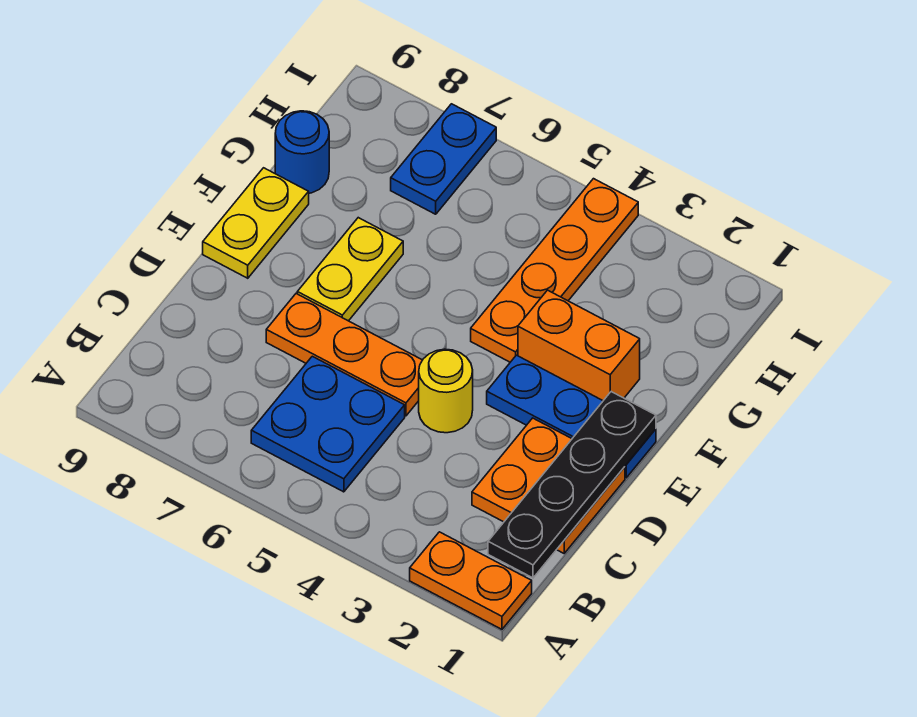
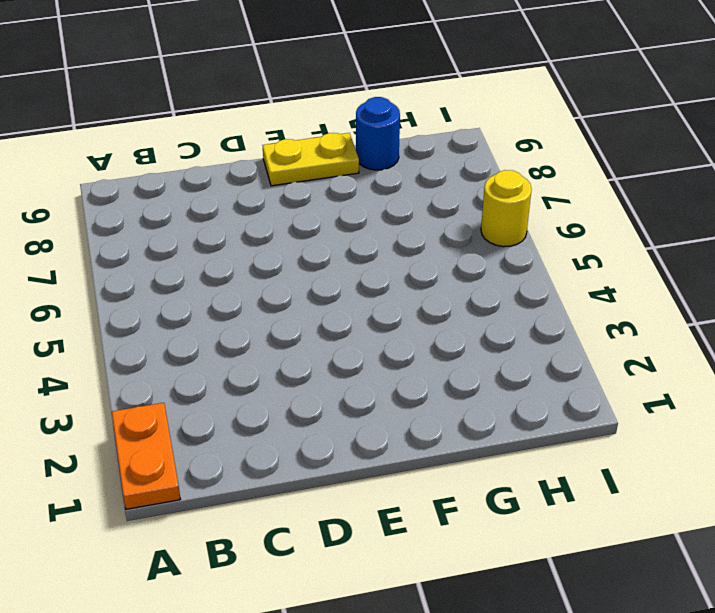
yellow round brick I6 level 1 -> yellow round brick D4 level 1
none -> blue plate B5:C6 level 1
none -> orange plate C1:D2 level 1
none -> orange plate D5:D7 level 1

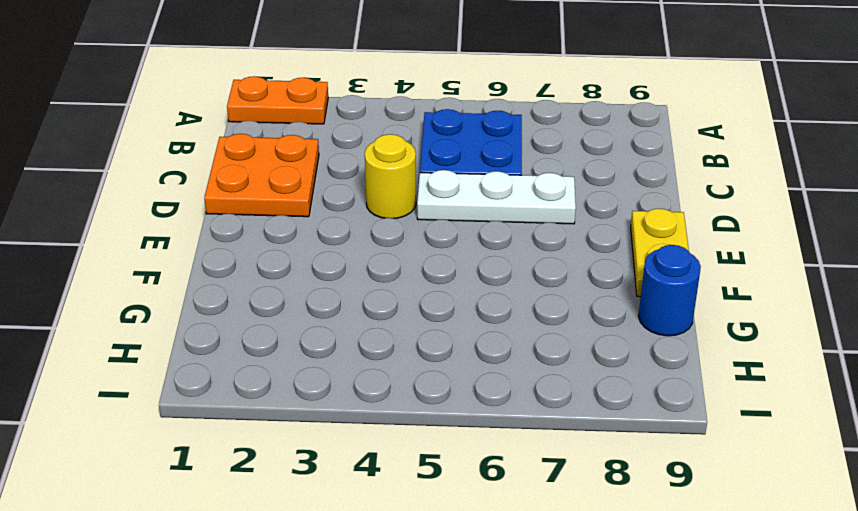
white plate D5:D7 level 1 -> orange plate D5:D7 level 1
none -> blue plate E1:E3 level 1
none -> yellow plate E7:F7 level 1
none -> orange brick F2:F3 level 1

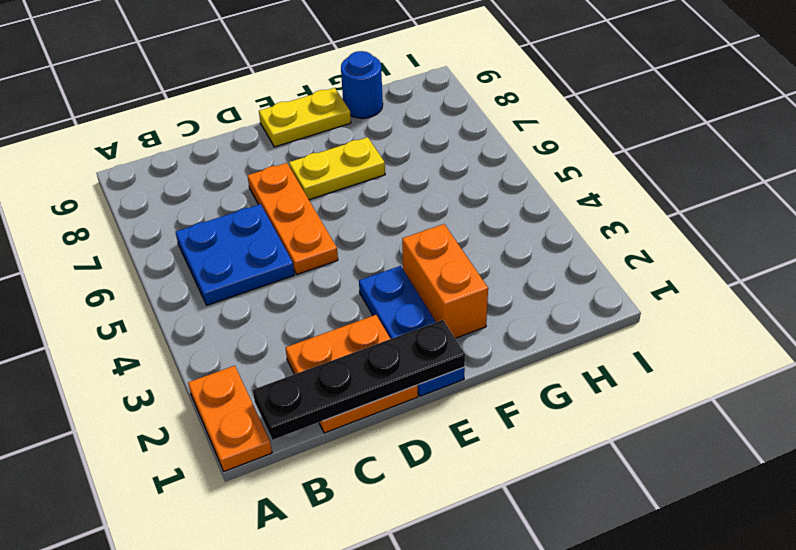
none -> yellow round brick D4 level 1
none -> orange plate F4:I4 level 1
none -> blue plate H7:I7 level 1

